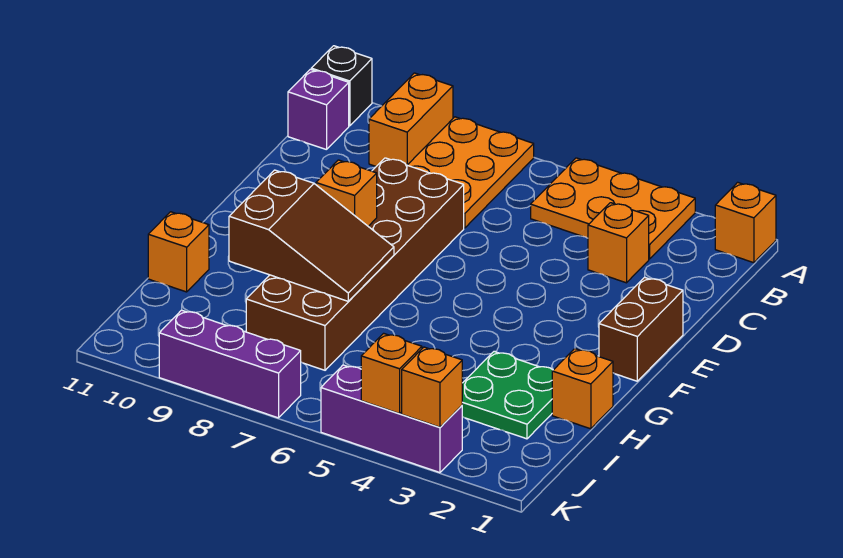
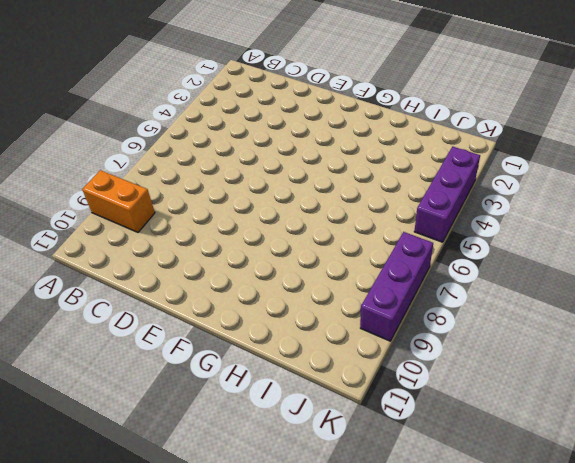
none -> orange brick A1 level 1
none -> orange plate A3:B5 level 1
none -> orange plate A7:C8 level 1

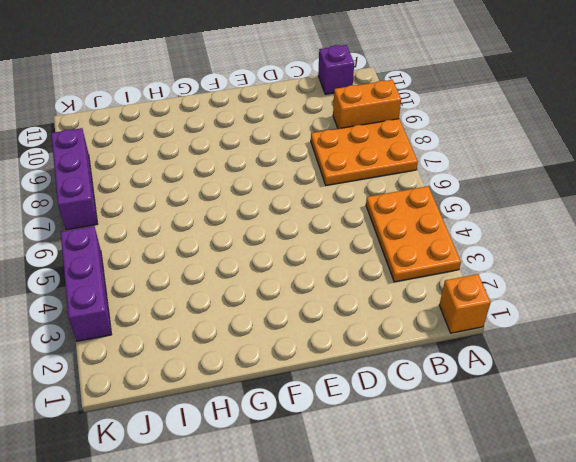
none -> black brick A11 level 1
none -> orange brick C3 level 1
none -> brown brick D7:I8 level 1

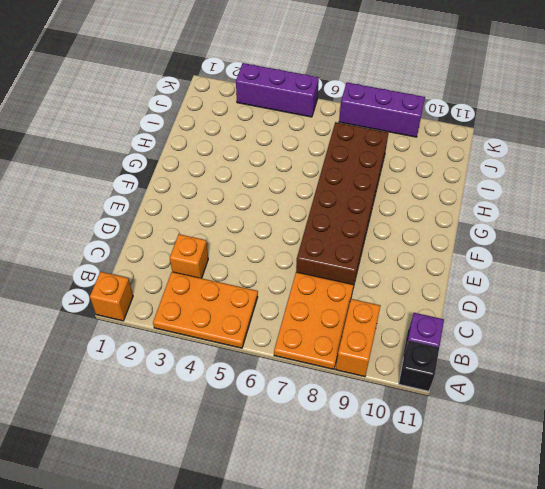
none -> brown brick E1:F1 level 1
none -> orange brick H1 level 1
none -> green plate H2:I3 level 1

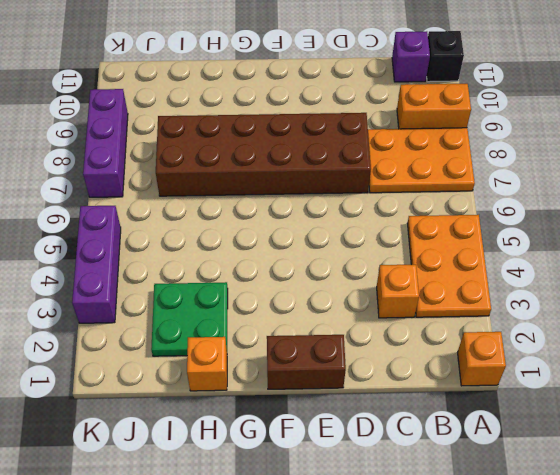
none -> orange brick H11 level 1
none -> orange brick F8 level 2
none -> brown slope G7:H9 level 2 top 9

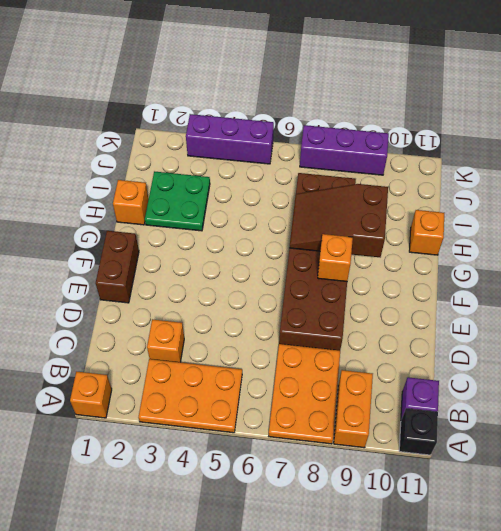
none -> orange brick K3 level 2
none -> orange brick K4 level 2

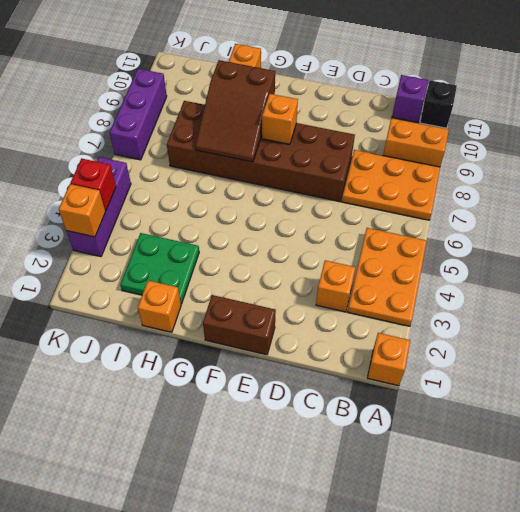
red brick K4 level 2 -> orange brick K4 level 2

